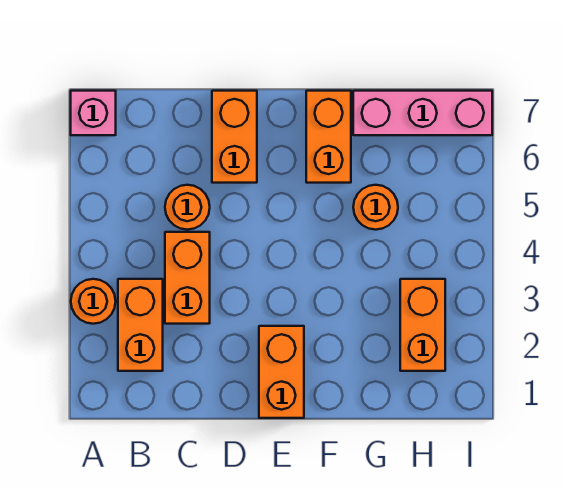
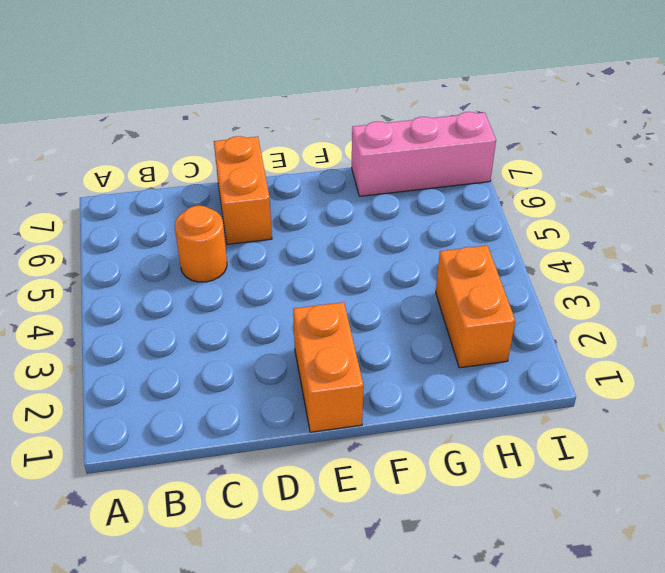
none -> orange round brick A3 level 1
none -> pink brick A7 level 1

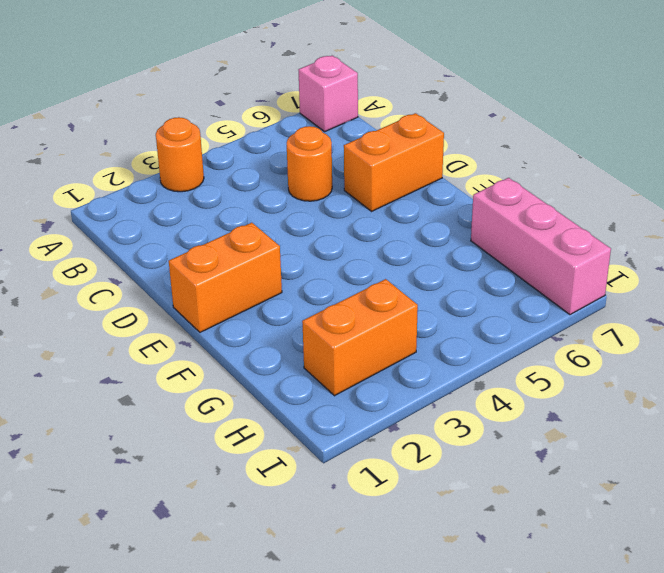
none -> orange brick B2:B3 level 1
none -> orange brick C3:C4 level 1

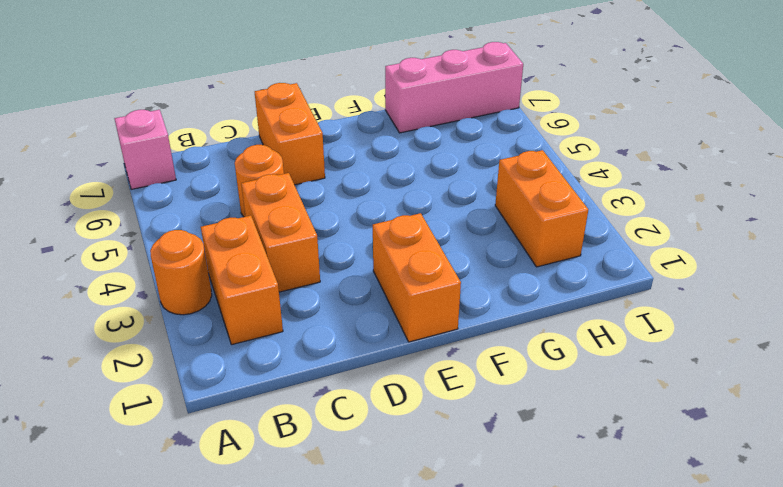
none -> orange brick F6:F7 level 1
none -> orange round brick G5 level 1

